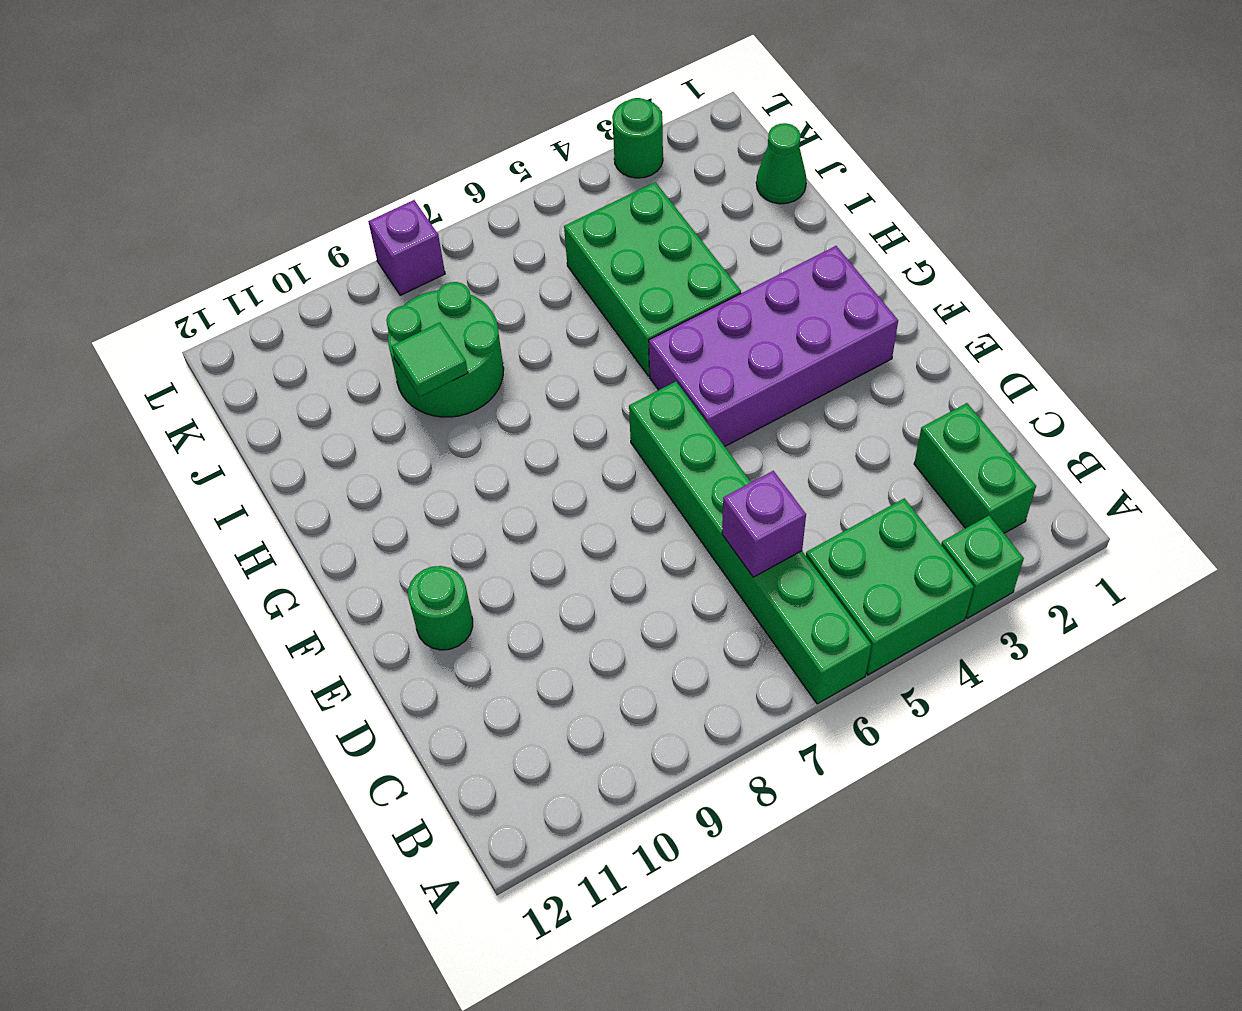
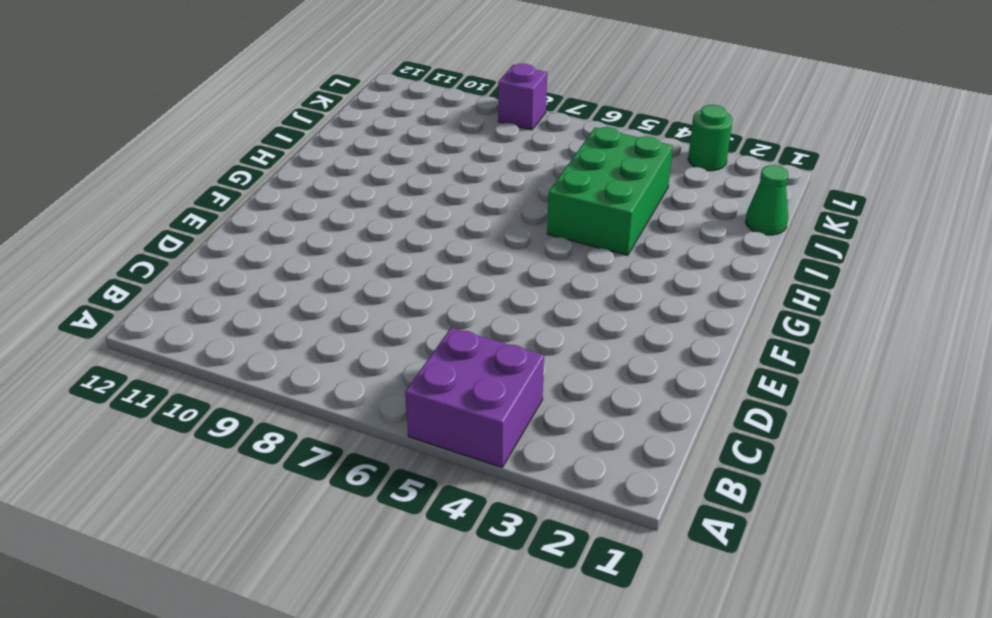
purple brick A4:B5 level 1 -> green brick A4:B5 level 1
none -> green brick A3 level 1
none -> green brick A6:F6 level 1
none -> green brick B2:C2 level 1

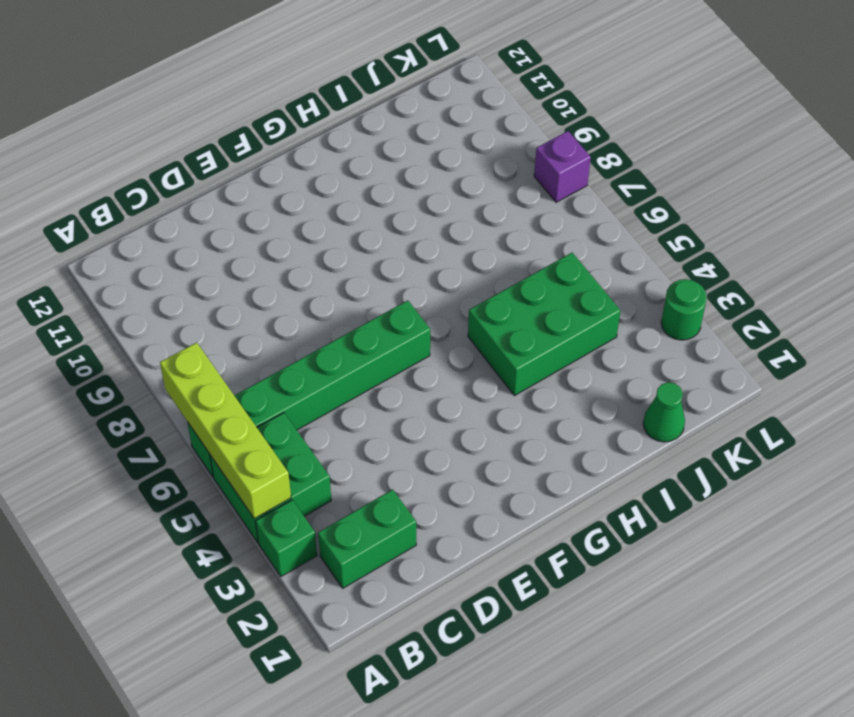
lime brick A4:A7 level 2 -> none
none -> green round brick E11 level 1
none -> purple brick F2:G5 level 1
none -> green round brick I8:J9 level 1

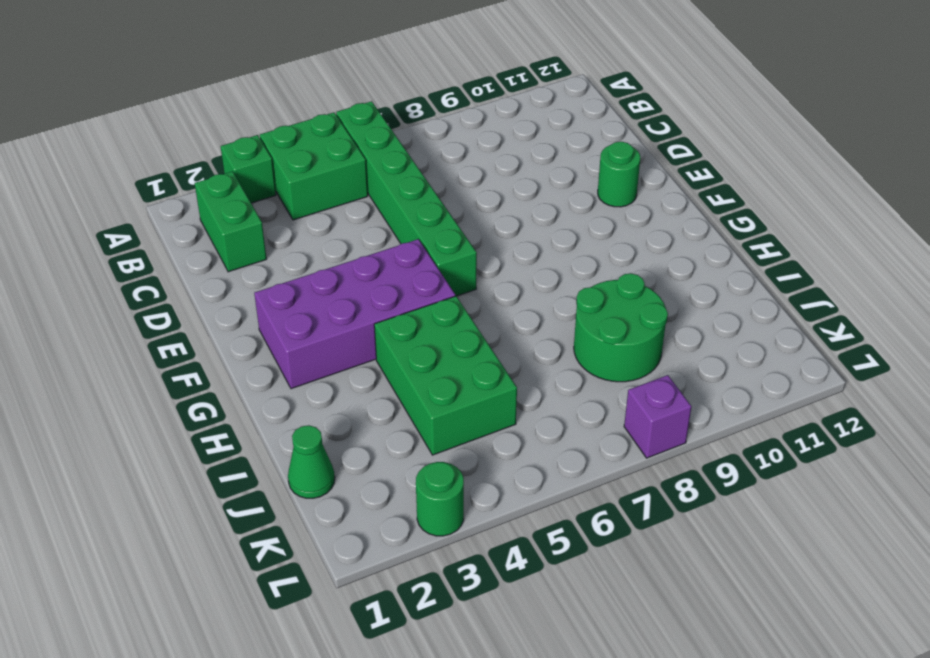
none -> purple brick C6 level 2
none -> green tile I9 level 2

